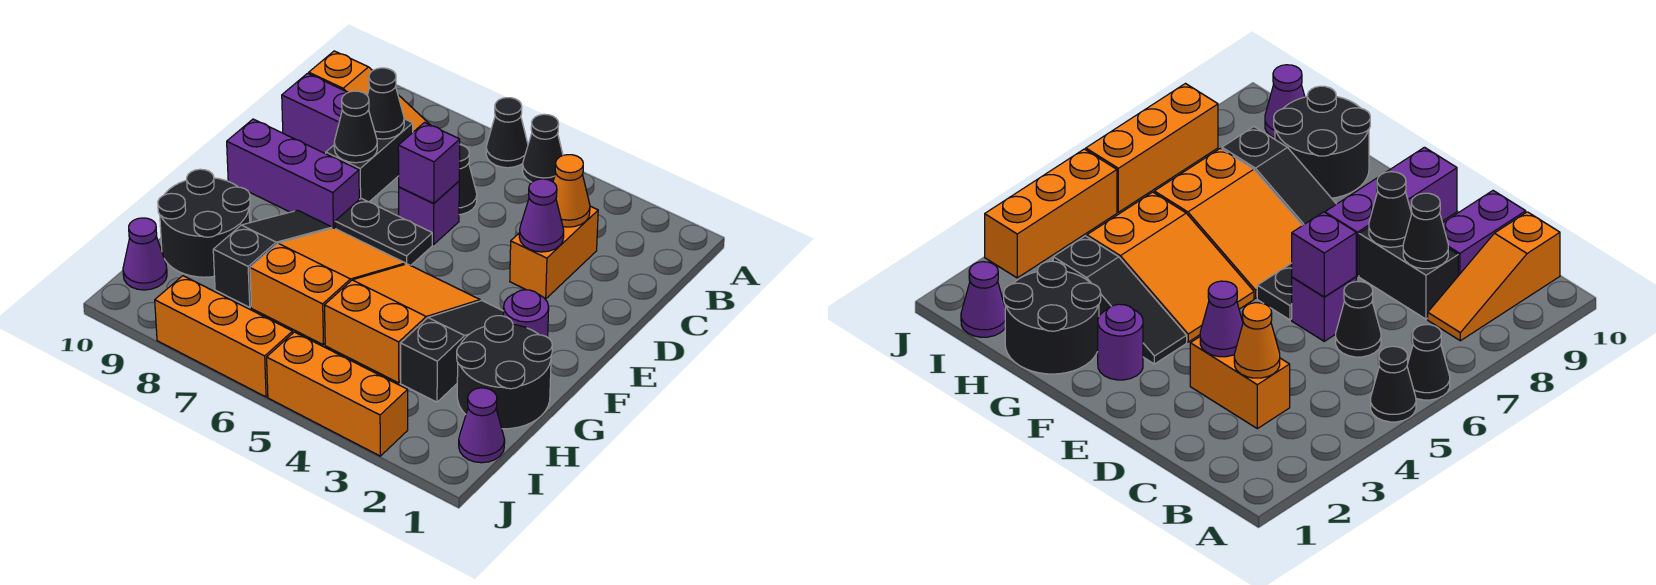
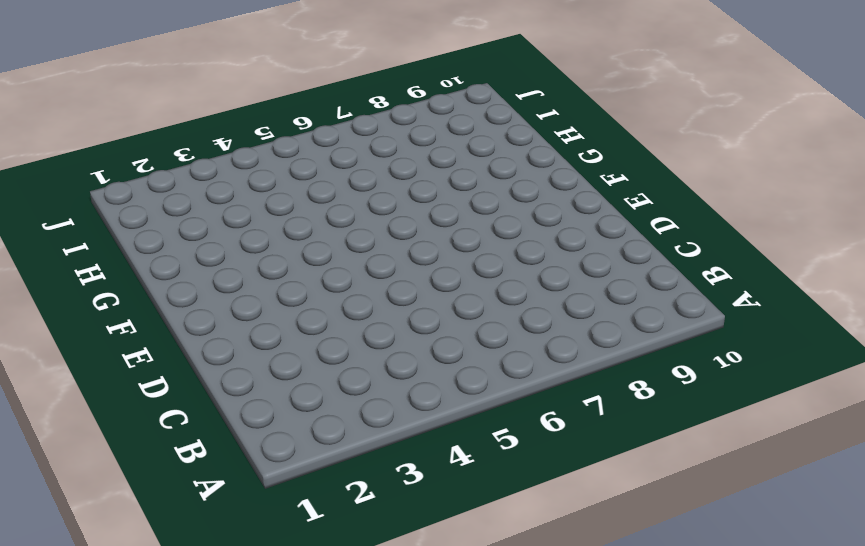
none -> black cone A5 level 1
none -> black cone A6 level 1
none -> orange slope B8:B10 level 1 top 10

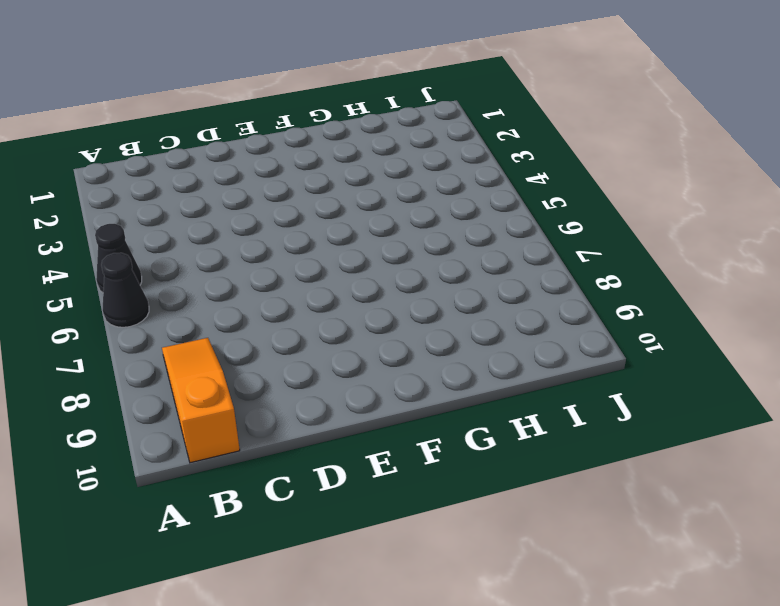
none -> orange brick C3:D3 level 1
none -> black cone C6 level 1
none -> black brick C8:D8 level 1

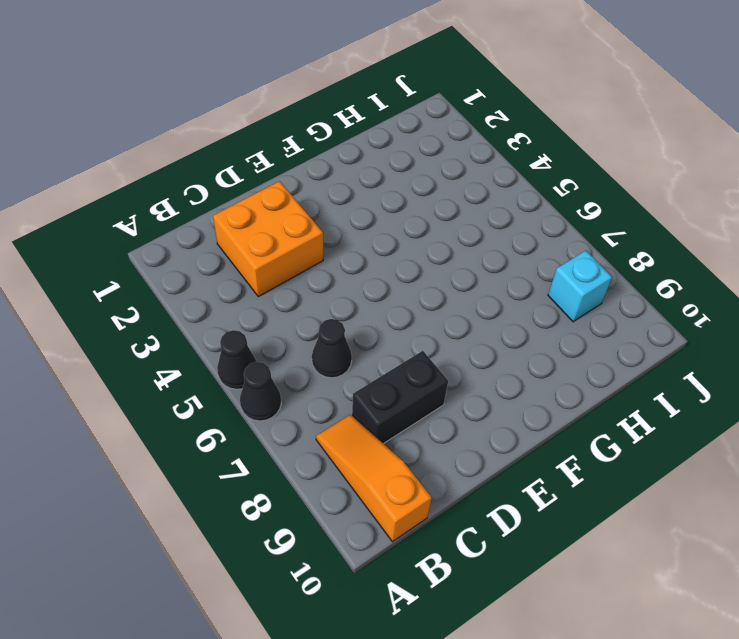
orange brick C2:D3 level 1 -> orange brick C3:D3 level 1
cyan brick I8 level 1 -> none
none -> purple brick C9:C10 level 1
none -> purple brick D6 level 1
none -> black plate E6:E7 level 1

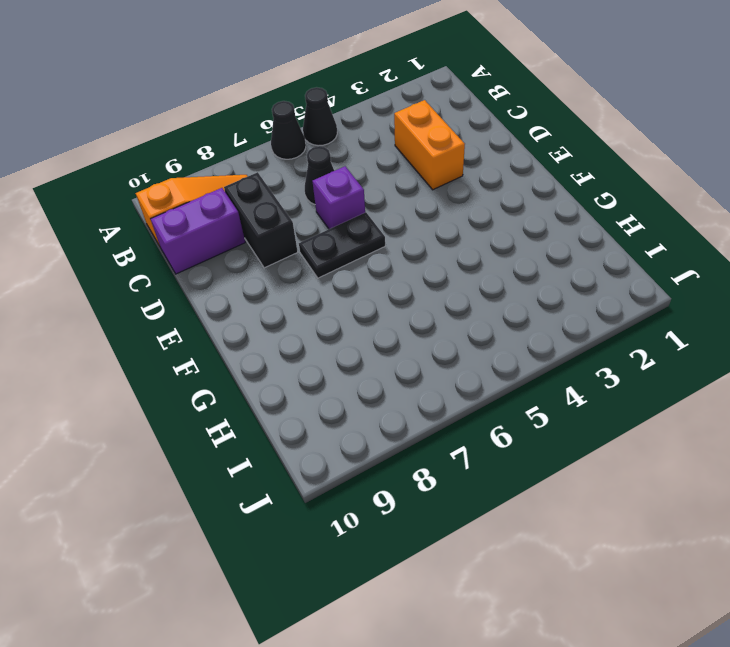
none -> purple brick E8:E10 level 1
none -> purple round brick F2 level 1
none -> black slope F3:H3 level 1 top H

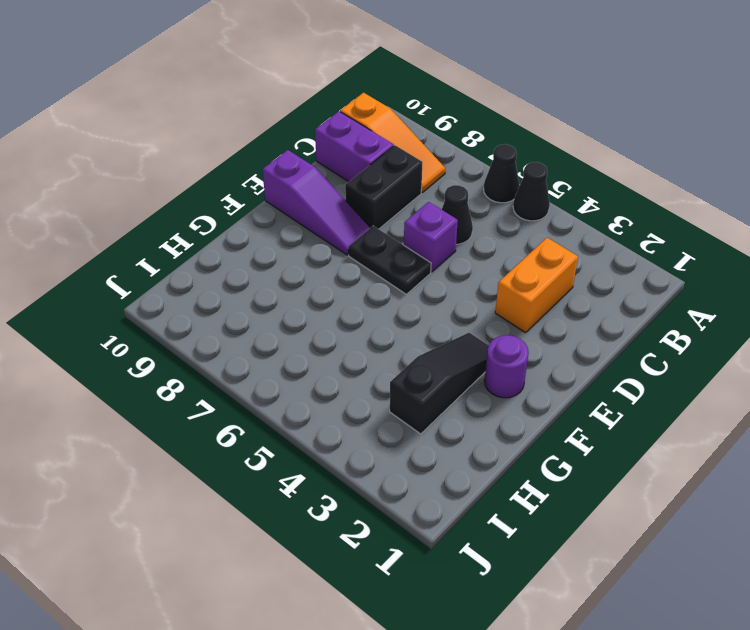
purple slope E8:E10 level 1 top 10 -> purple brick E8:E10 level 1
none -> orange slope F4:H5 level 1 top H
none -> orange slope F6:H7 level 1 top H
none -> black slope F8:H8 level 1 top H

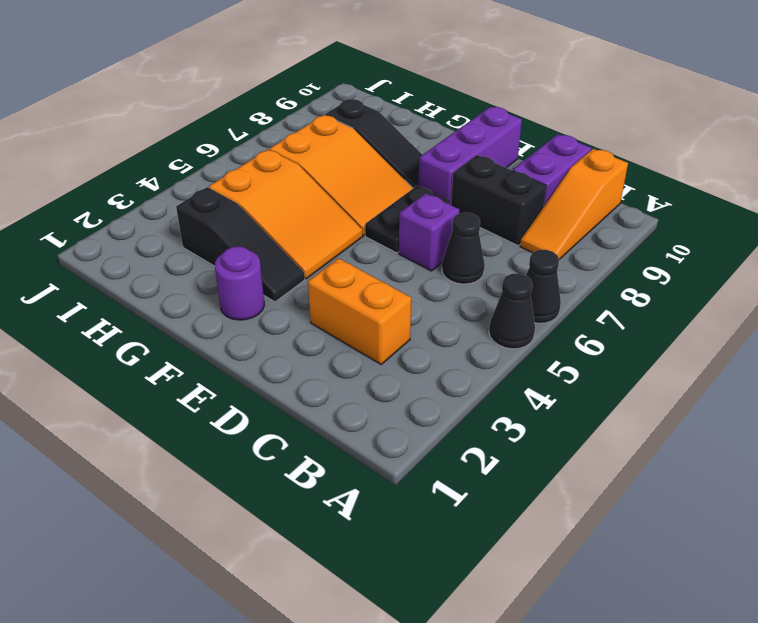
none -> black round brick G1:H2 level 1
none -> black round brick G9:H10 level 1
none -> purple cone I1 level 1

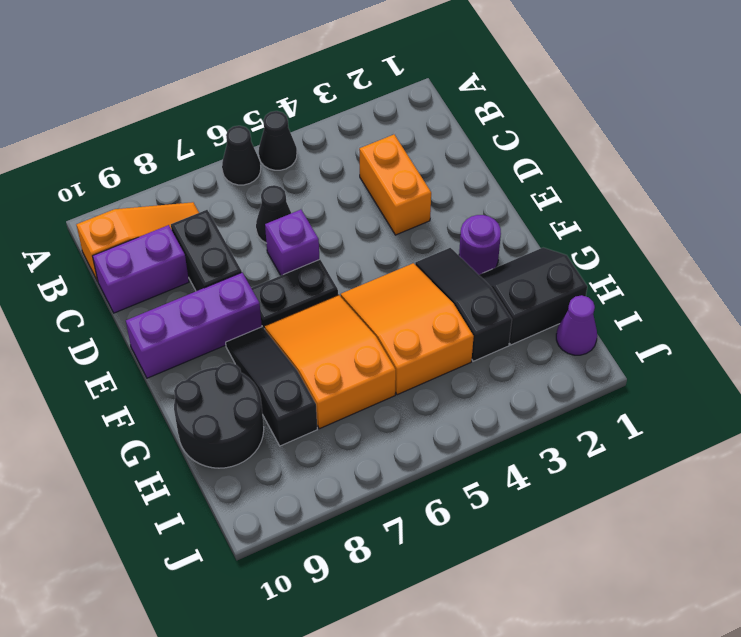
black slope G1:H2 level 1 top H -> black round brick G1:H2 level 1
none -> purple cone I10 level 1
none -> orange brick J3:J5 level 1
none -> orange brick J6:J8 level 1

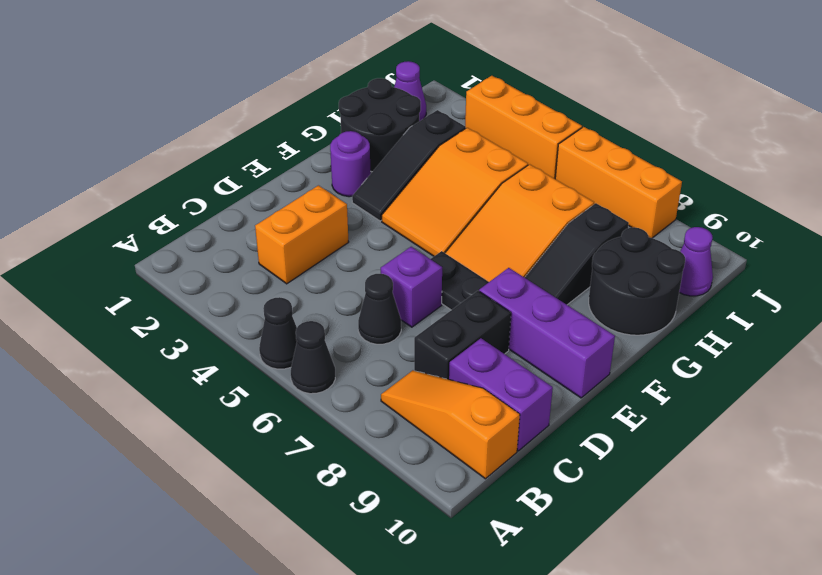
none -> orange cone C3 level 2
none -> black cone C8 level 2
none -> purple cone D3 level 2

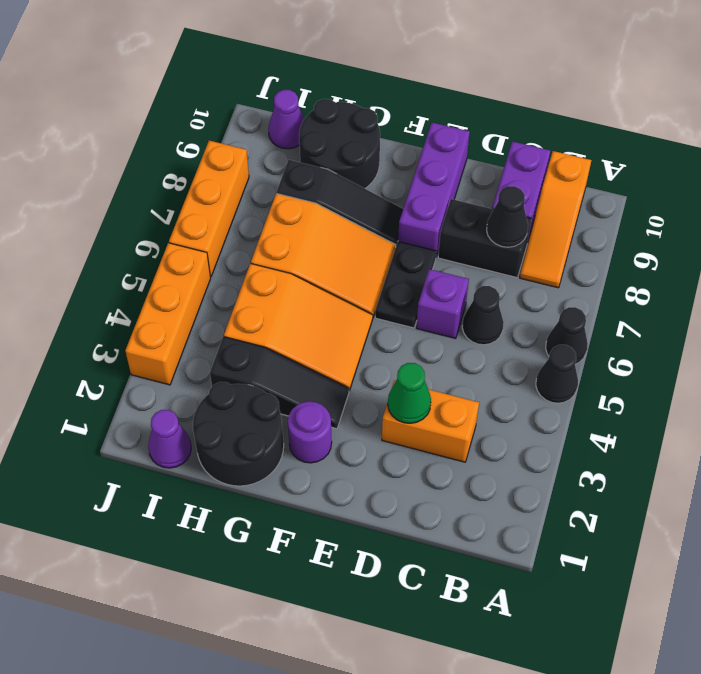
green cone D3 level 2 -> purple cone D3 level 2
none -> orange cone C3 level 2
none -> purple brick D6 level 2
none -> black cone D8 level 2

